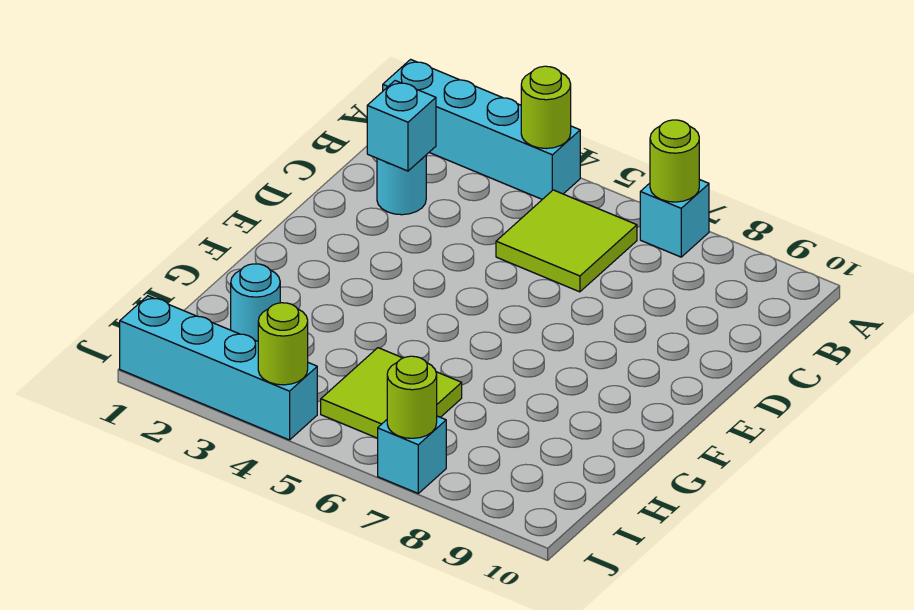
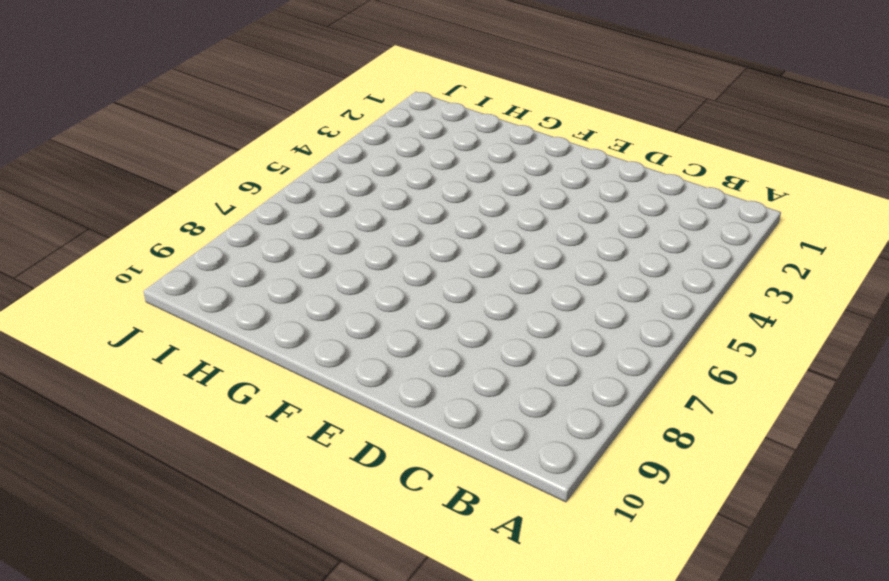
none -> cyan brick A1:A4 level 1
none -> cyan brick A7 level 1
none -> lime tile B5:C6 level 1

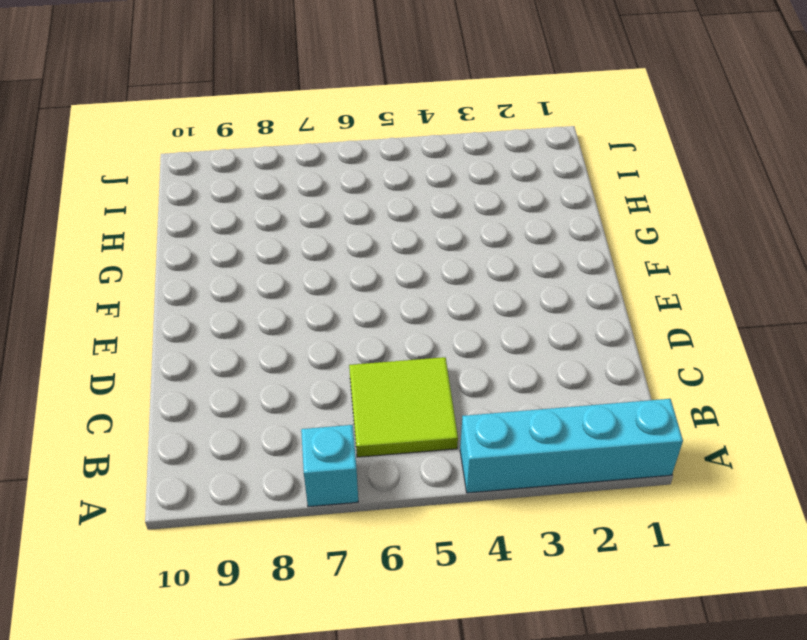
none -> cyan round brick C2 level 1
none -> cyan round brick H2 level 1
none -> lime tile H5:I6 level 1

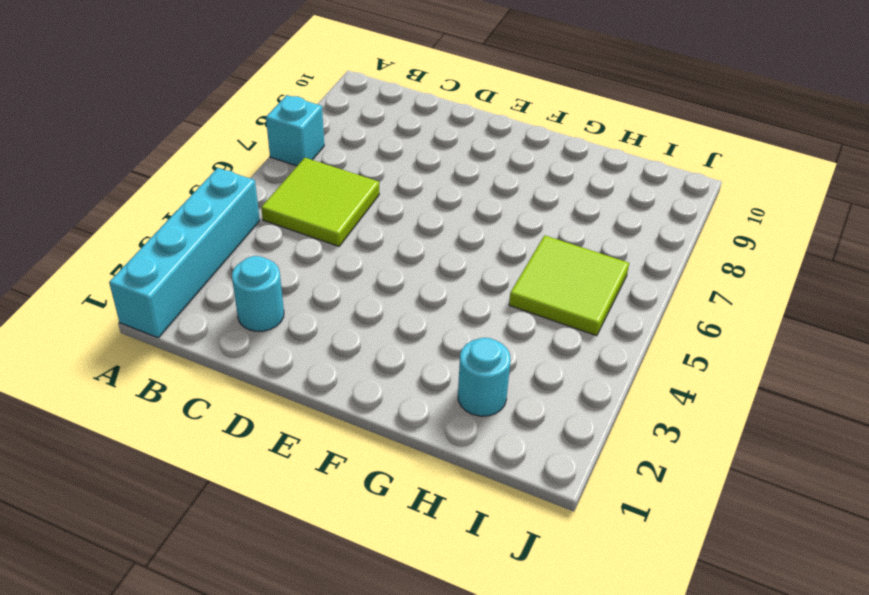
none -> cyan brick J1:J4 level 1
none -> cyan brick J7 level 1
none -> lime round brick A4 level 2

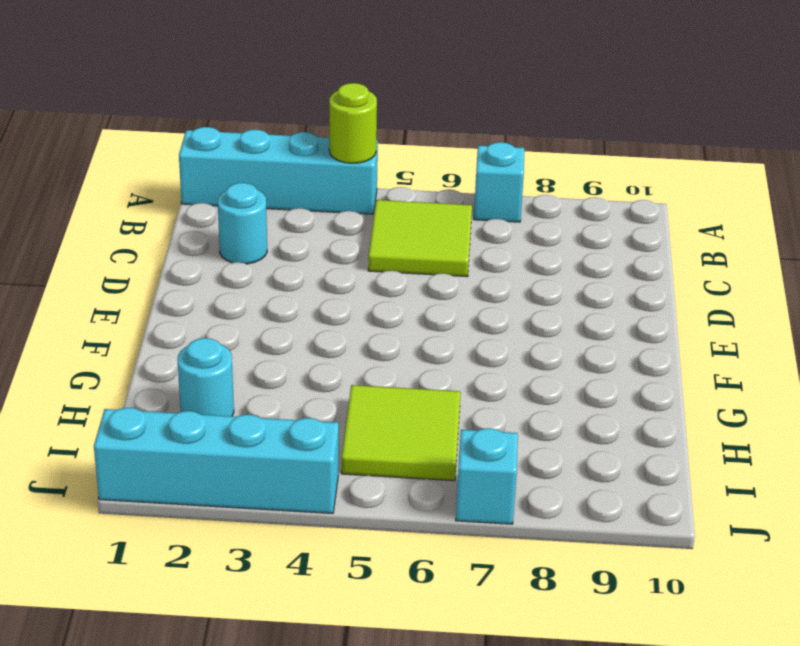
none -> lime round brick A7 level 2
none -> cyan brick C2 level 2
none -> lime round brick J4 level 2

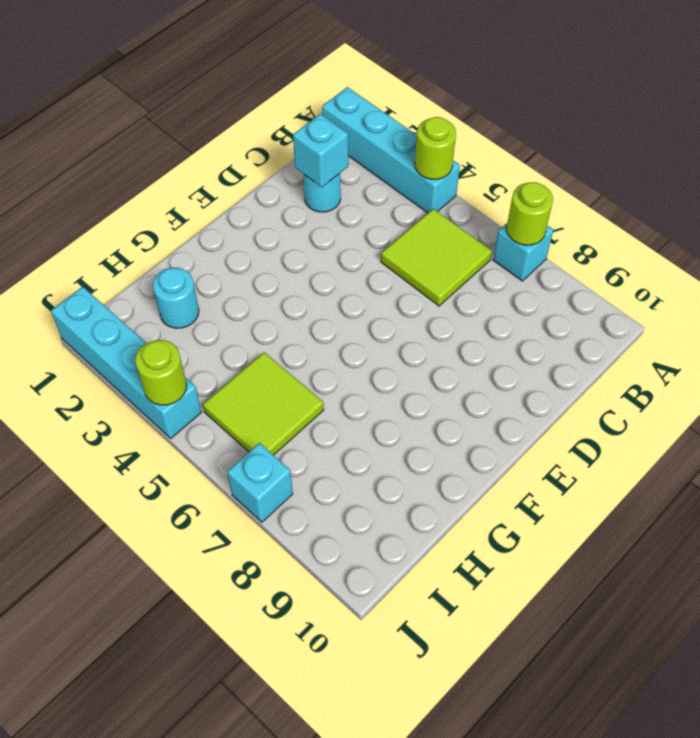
none -> lime round brick J7 level 2

